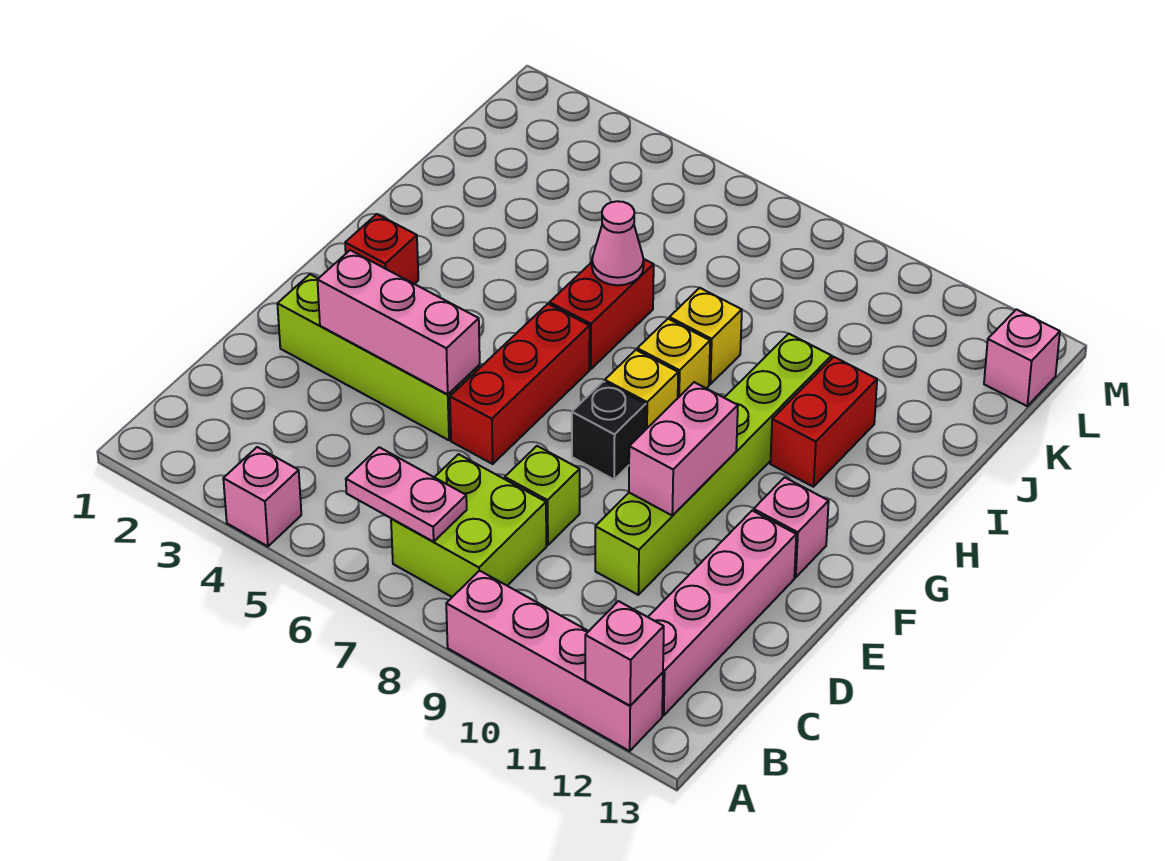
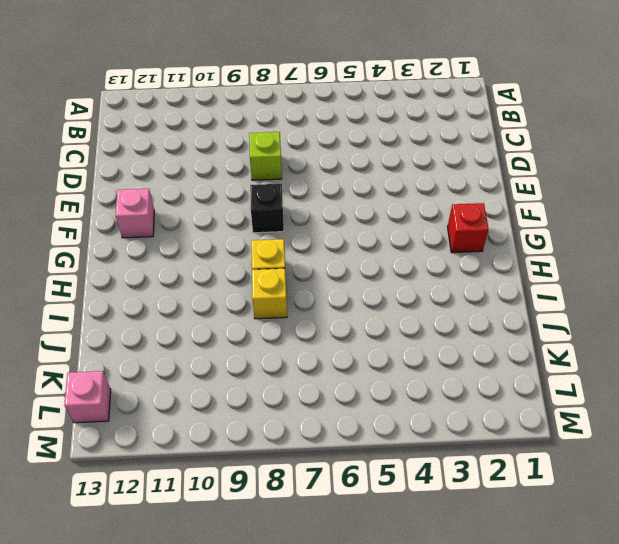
none -> pink brick A4 level 1
none -> pink brick A9:A12 level 1
none -> lime brick B7:C8 level 1

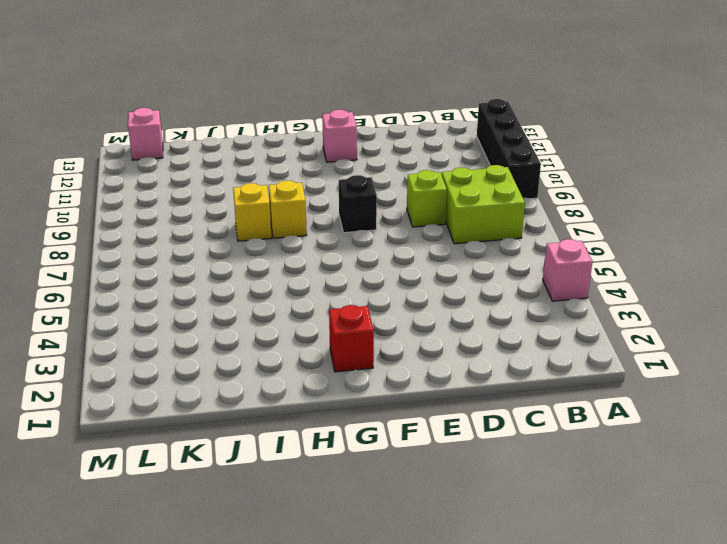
black brick A9:A12 level 1 -> pink brick A9:A12 level 1
none -> pink brick B12:E12 level 1
none -> lime brick D10:I10 level 1
none -> lime brick E2:E5 level 1

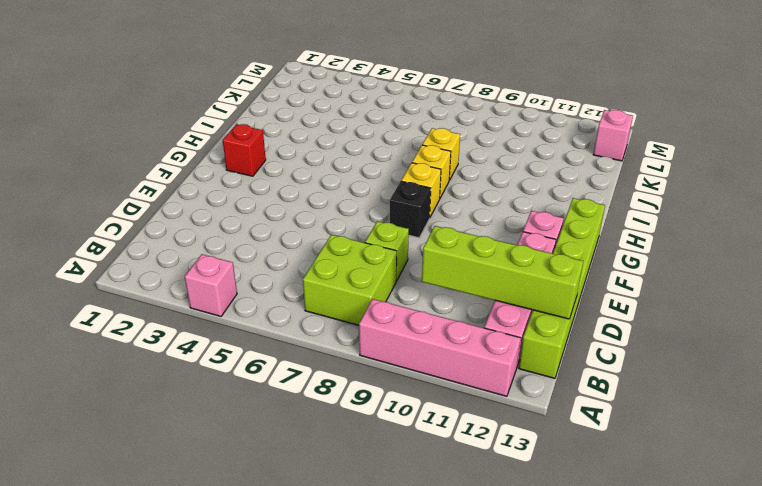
lime brick B13:G13 level 1 -> lime brick D10:I10 level 1
lime brick C10:C13 level 2 -> lime brick E2:E5 level 1
none -> red brick E6:G6 level 1
none -> red brick H6:I6 level 1
none -> red brick H11:I11 level 1

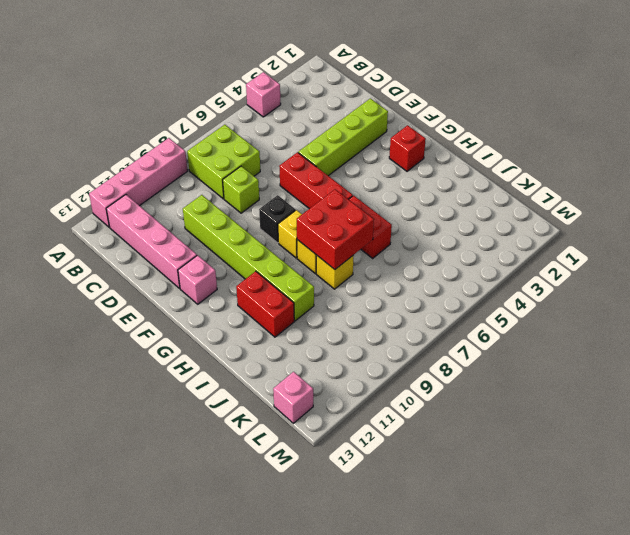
red brick H7:I8 level 2 -> none
none -> pink brick A12 level 2
none -> pink plate B6:B7 level 2
none -> pink brick E3:E5 level 2

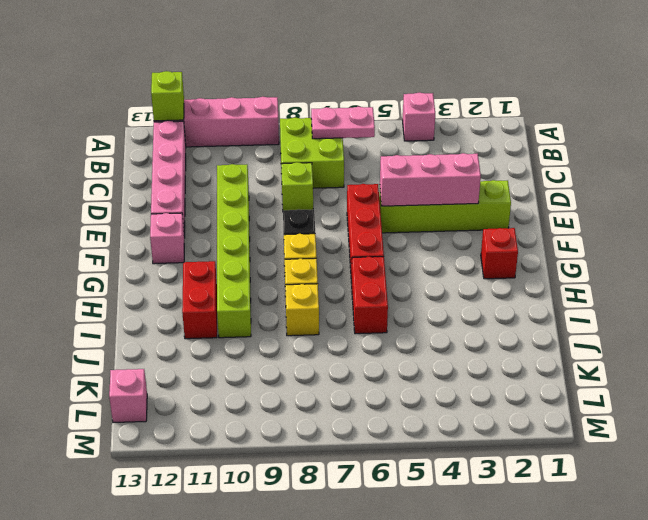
lime brick A12 level 2 -> pink brick A12 level 2
none -> pink brick E10:F10 level 2
none -> pink cone I6 level 2

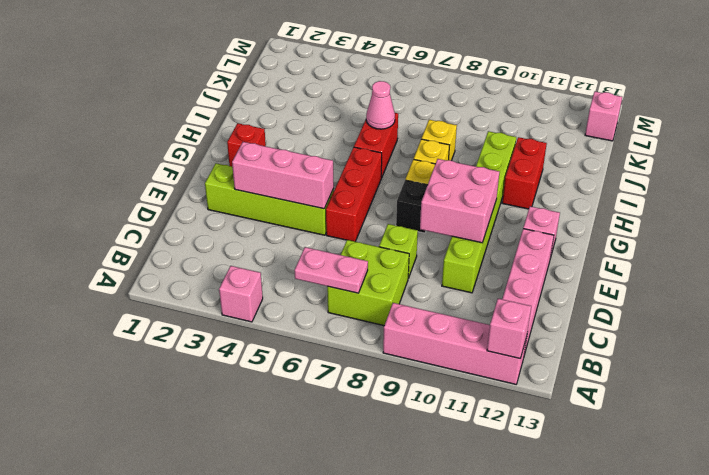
pink brick E9:F10 level 2 -> pink brick E10:F10 level 2

